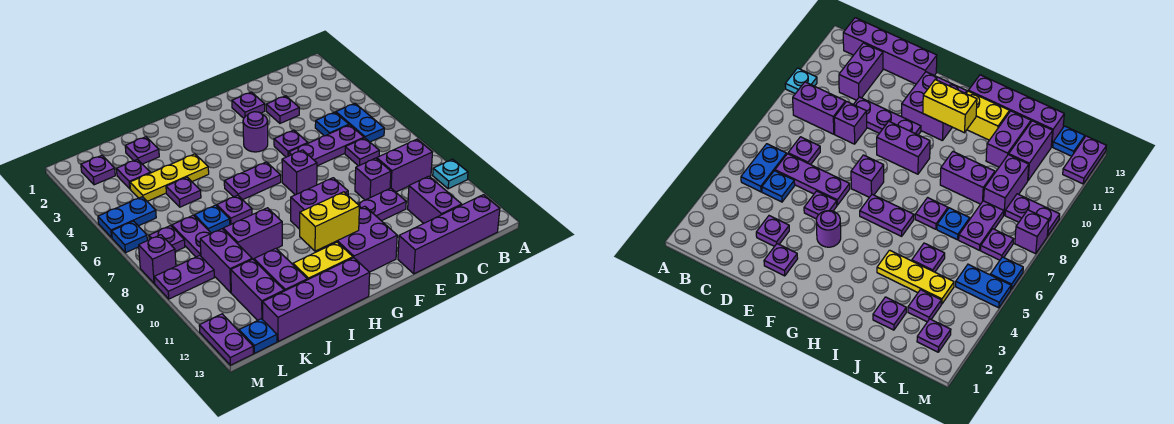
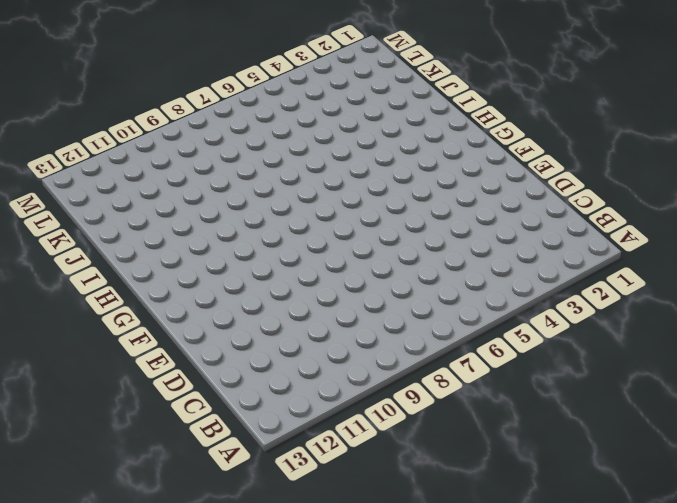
none -> cyan plate A10 level 1
none -> blue plate B5:B6 level 1
none -> purple brick B9:C9 level 1
none -> purple brick B13:E13 level 1

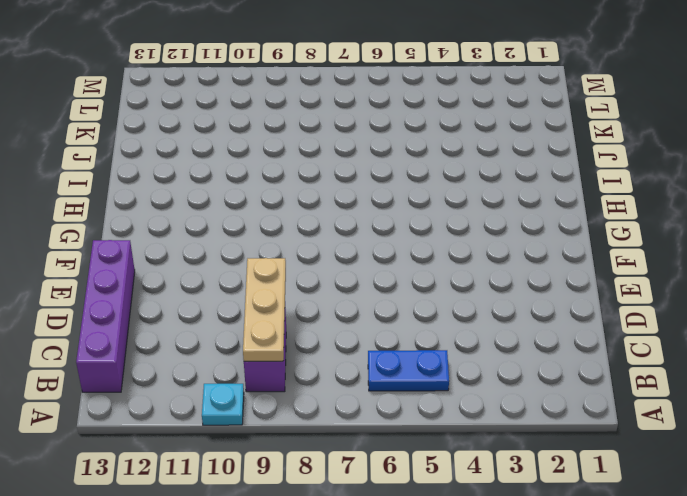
tan plate B9:D9 level 2 -> none
none -> blue plate C5 level 1
none -> purple plate C6:E6 level 1
none -> purple plate C7 level 1
none -> purple brick C11:C12 level 1

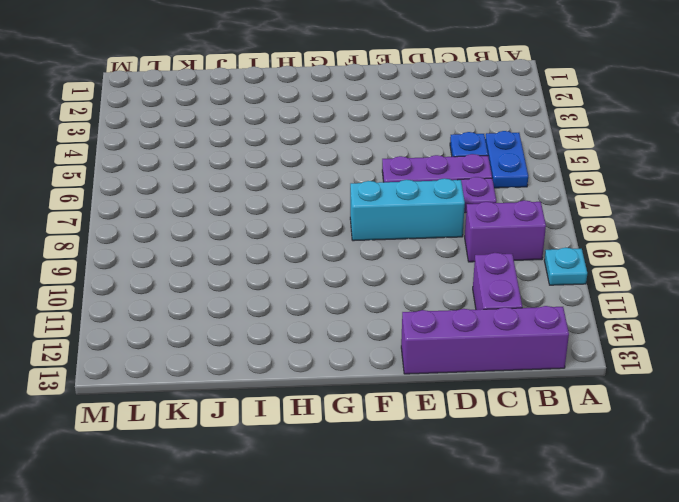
cyan brick D8:F8 level 1 -> none
none -> purple plate D3 level 1
none -> purple brick D9 level 1
none -> purple plate D10:F10 level 1
none -> purple plate E2 level 1

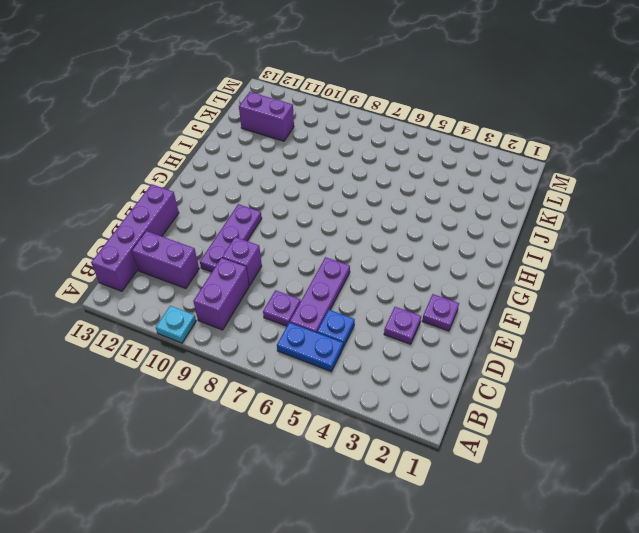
none -> purple plate E5 level 1
none -> purple round brick F4 level 1
none -> purple brick F7 level 1
none -> purple brick F9:G9 level 1

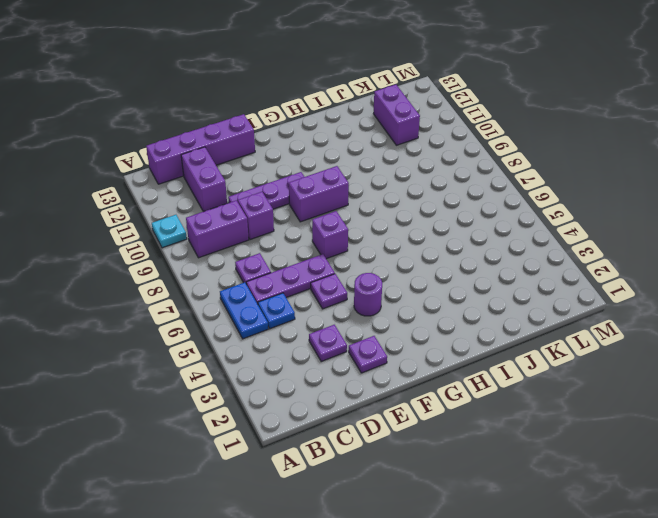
none -> purple brick F11:G12 level 1
none -> purple plate G6:H6 level 1
none -> yellow brick H12:I12 level 1
none -> purple brick H13:K13 level 1

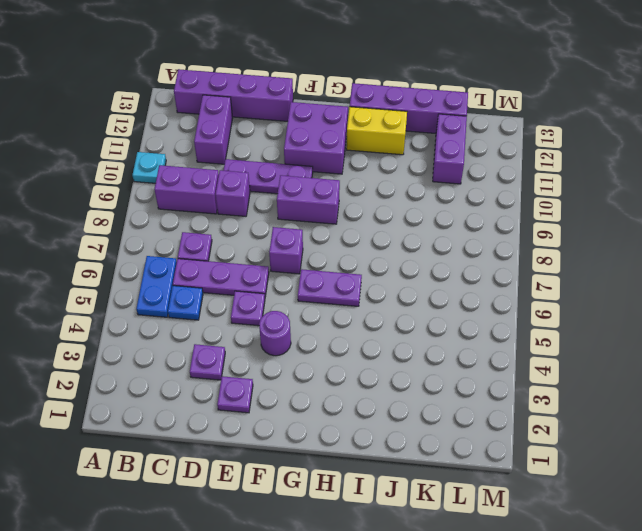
none -> yellow plate I4:K4 level 1
none -> purple plate I7 level 1
none -> purple brick I9:J9 level 1
none -> purple plate J2 level 1

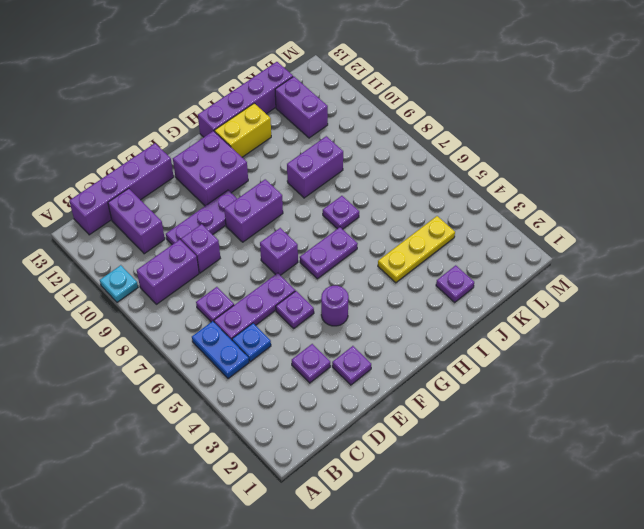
none -> purple plate J5 level 1
none -> blue plate J7 level 1
none -> purple brick J11:J12 level 1
none -> purple plate K3 level 1

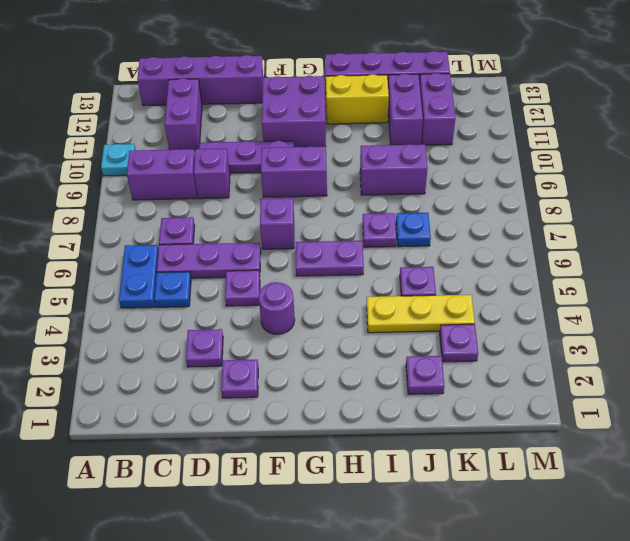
none -> purple plate K7:K8 level 1
none -> purple brick K9:K10 level 1
none -> purple plate L2 level 1
none -> blue plate L5:M5 level 1

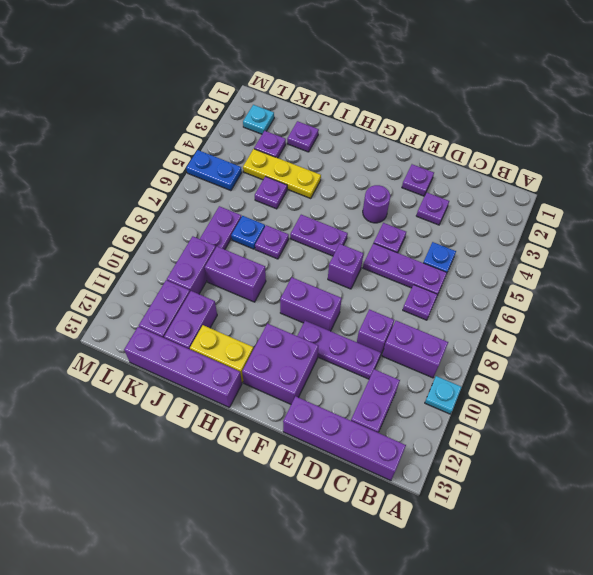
cyan plate L2 level 1 -> purple plate L2 level 1
none -> blue plate B5:B6 level 1
none -> purple plate L7 level 1
none -> purple plate L9:M9 level 1
none -> blue plate L13 level 1

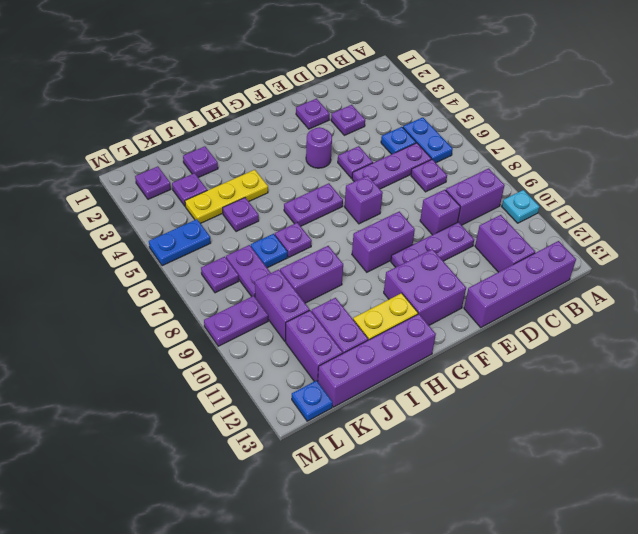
none -> blue plate M6 level 1
none -> purple brick M8 level 1
none -> purple plate M12:M13 level 1
none -> yellow brick G11:H11 level 2

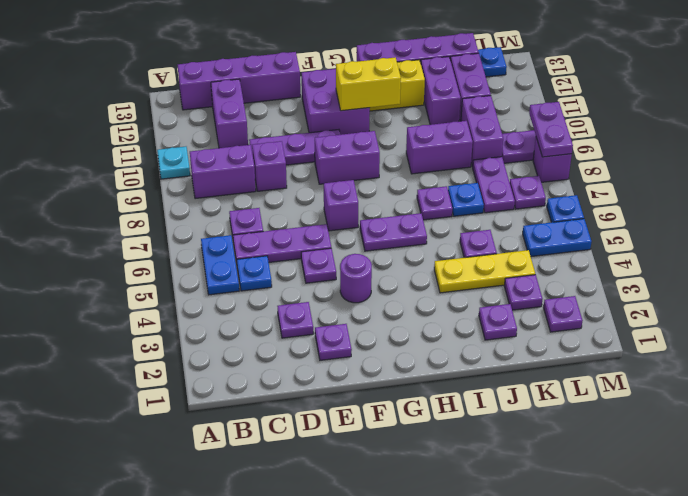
purple plate M8:M9 level 2 -> purple plate M12:M13 level 1

